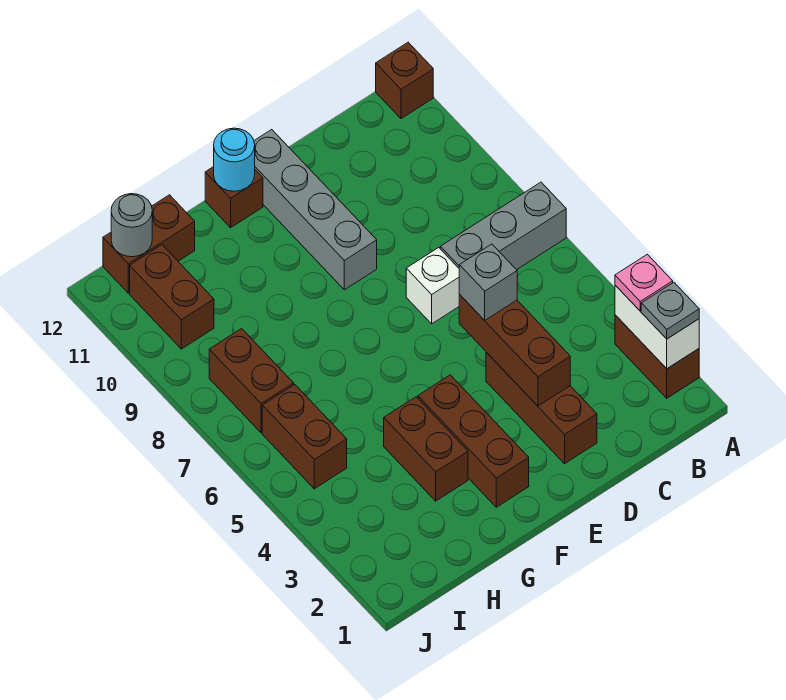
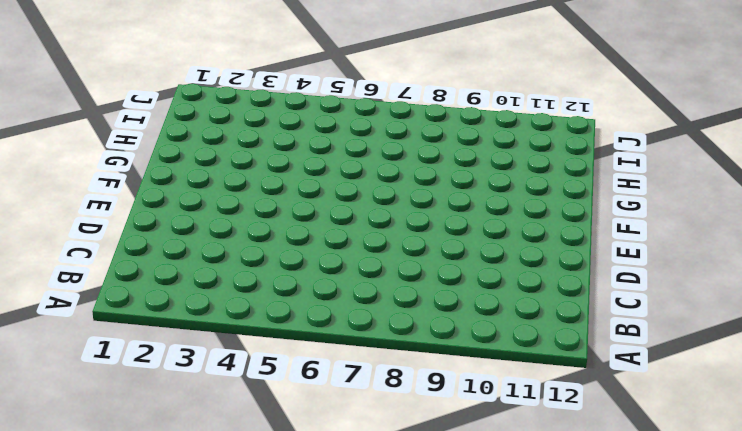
none -> brown brick A2:A3 level 1
none -> grey brick A7:C7 level 1
none -> brown brick A12 level 1

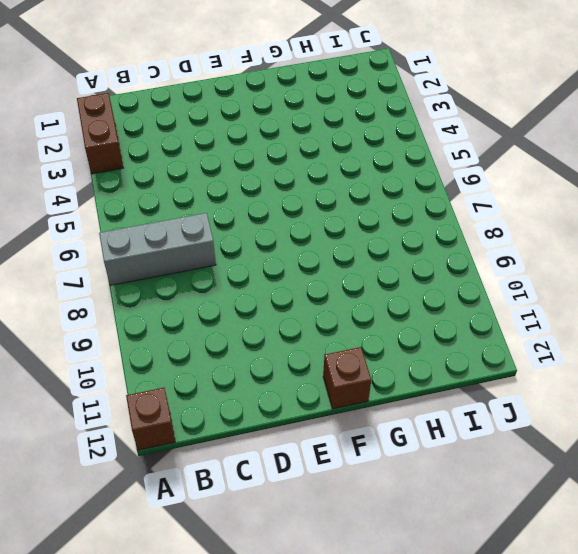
none -> brown brick D2:D4 level 1
none -> white brick D7 level 1
none -> grey brick E9:E12 level 1

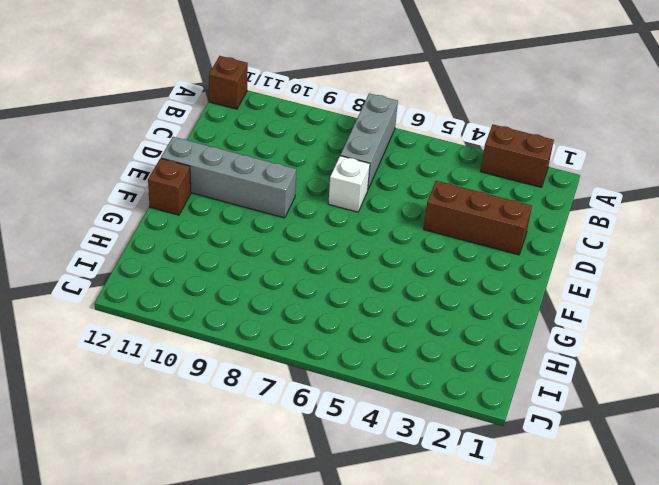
none -> brown brick F2:F4 level 1
none -> brown brick G3:G4 level 1
none -> brown brick H12:I12 level 1

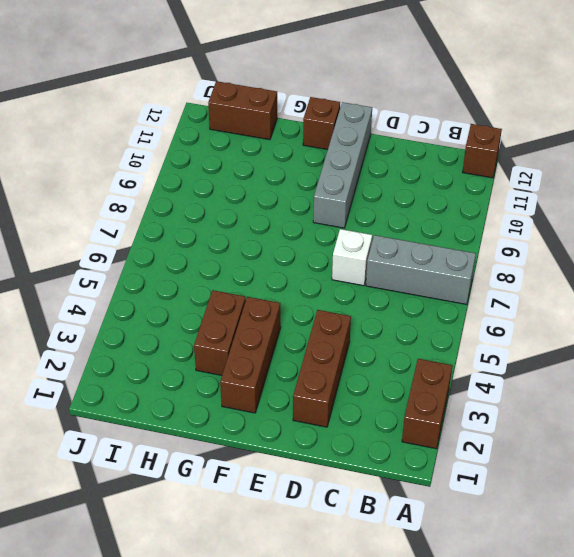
none -> brown brick I5:I6 level 1
none -> brown brick I7:I8 level 1
none -> brown brick I10:I11 level 1

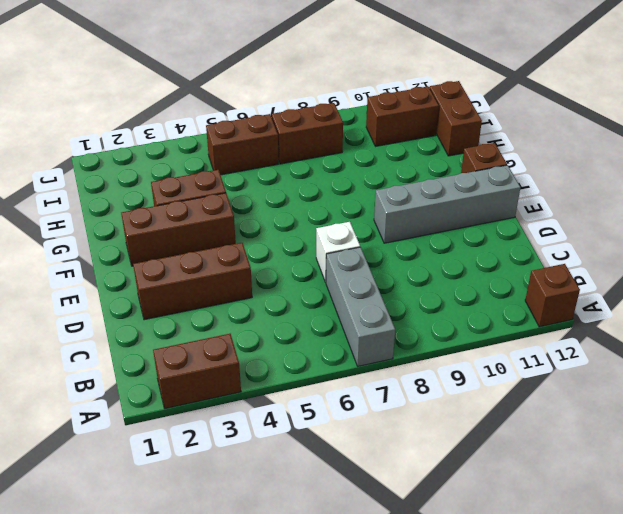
none -> white brick A2:A3 level 2
none -> brown brick D3:D5 level 2
none -> cyan round brick F12 level 2

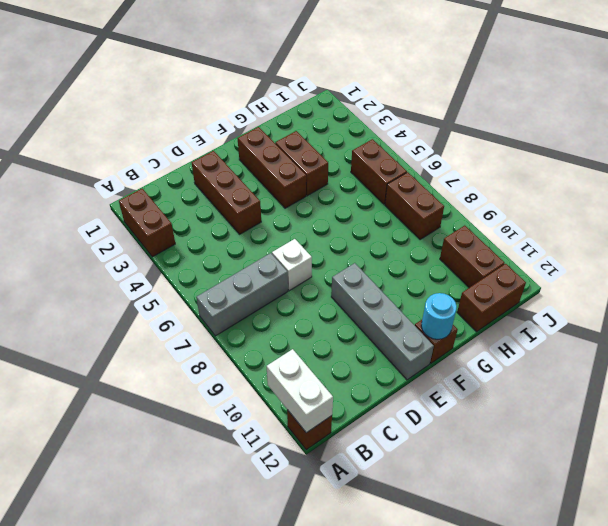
white brick A11:A12 level 2 -> white brick A2:A3 level 2
none -> brown brick D3:D5 level 2
none -> grey round brick I12 level 2
none -> grey plate A2 level 3

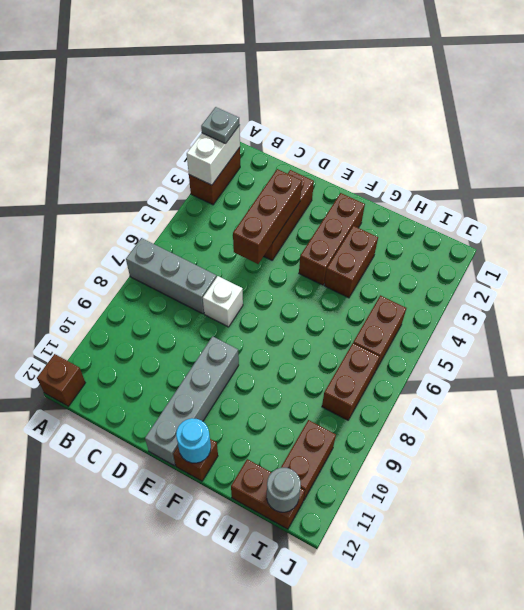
none -> pink plate A3 level 3
none -> grey brick D5 level 3

